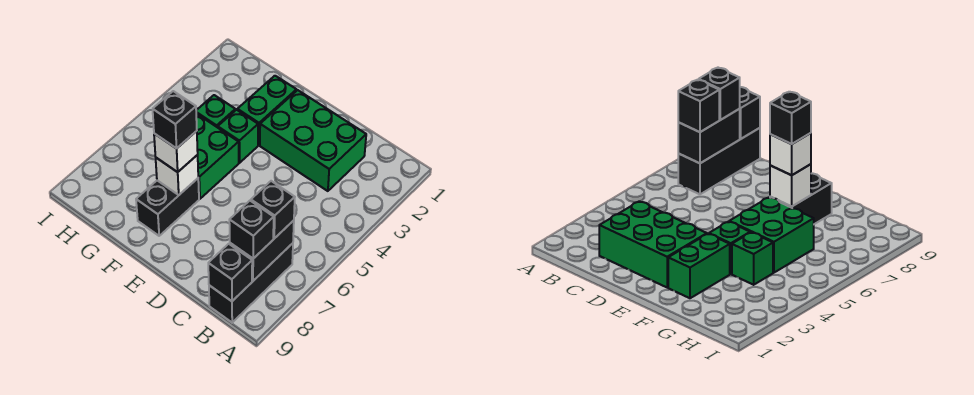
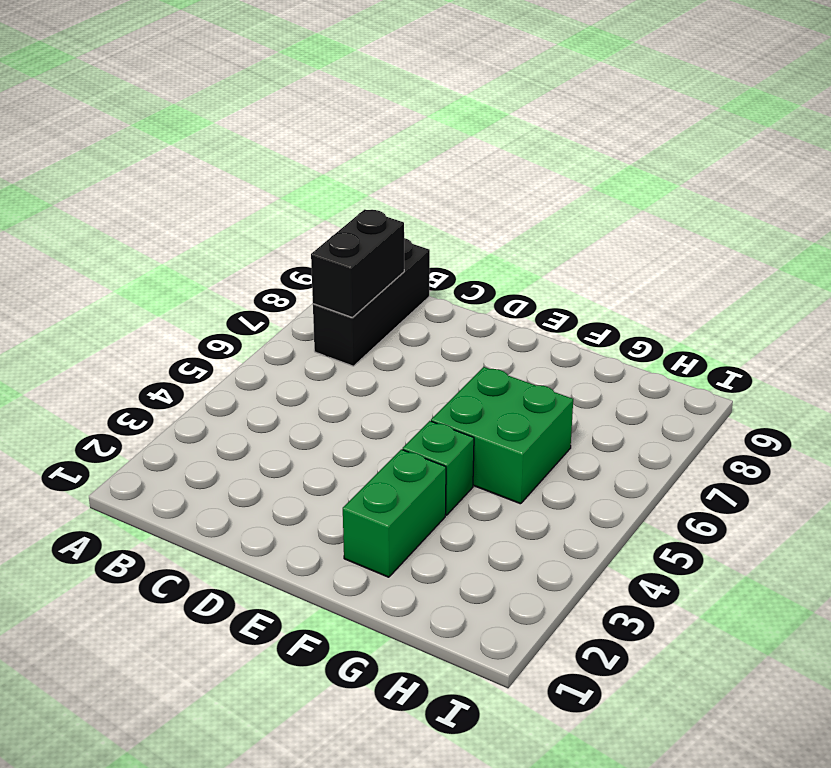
none -> green brick C2:E3 level 1
none -> black brick F7:F8 level 1
none -> green brick G4 level 1

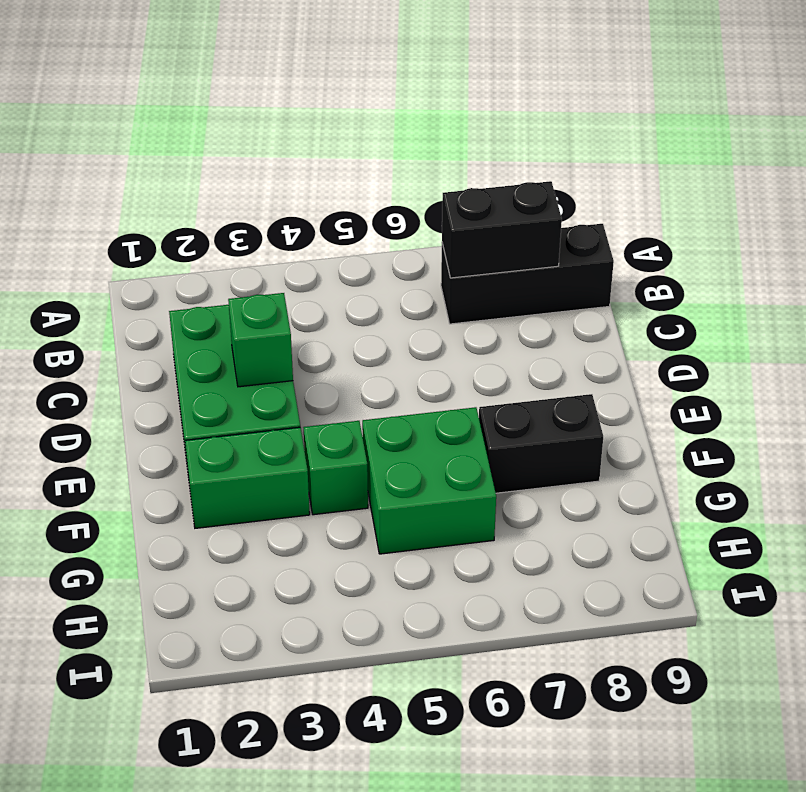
green brick D3 level 2 -> green brick G4 level 1
none -> black brick B9 level 2
none -> white brick F7 level 2
none -> black brick B7 level 3

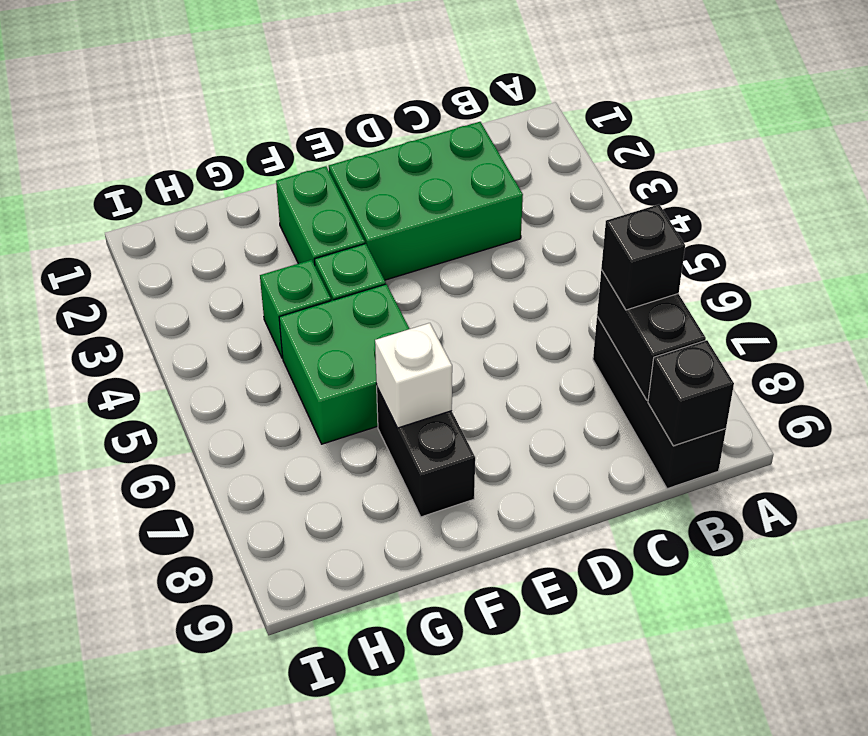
none -> black brick B8 level 3
none -> white brick F7 level 3
none -> black brick F7 level 4

